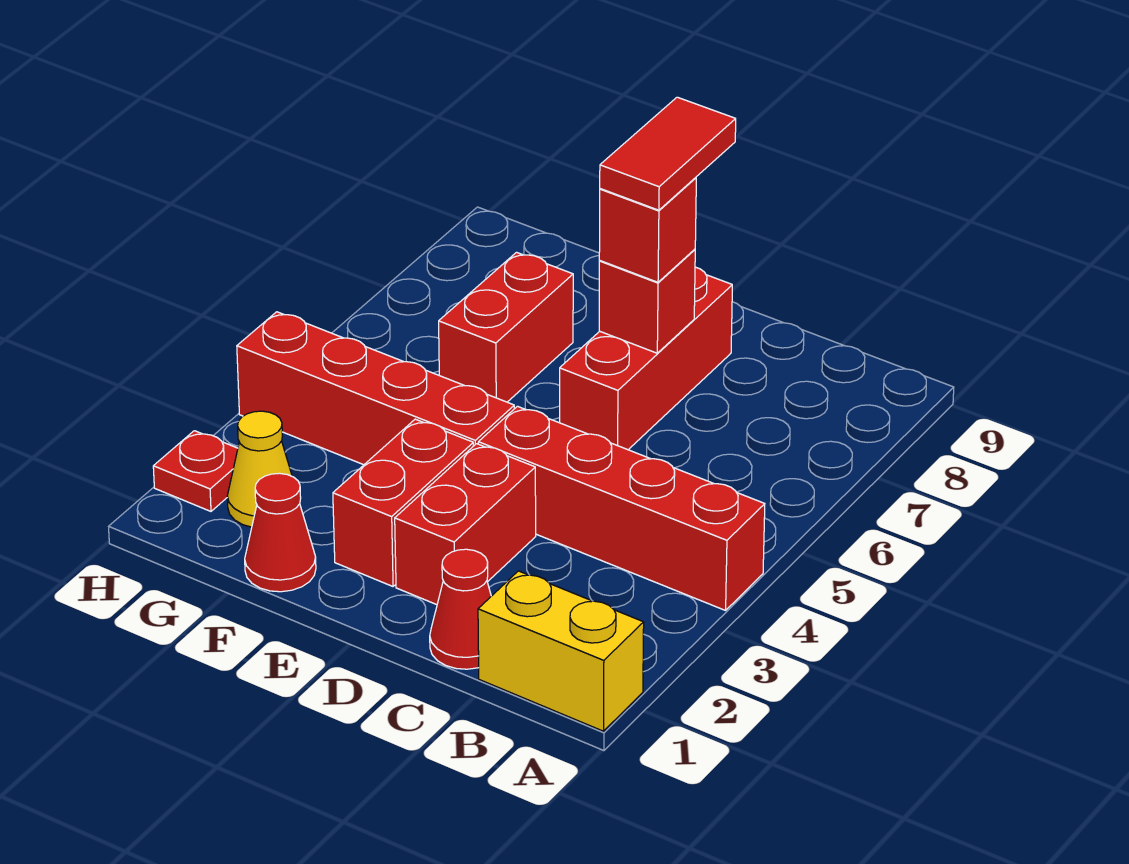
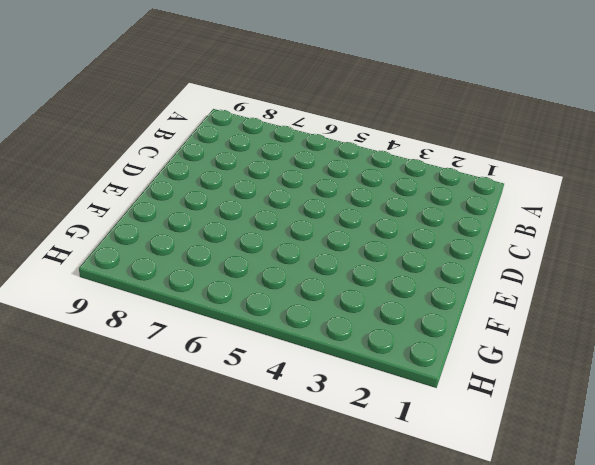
none -> yellow brick A1:B1 level 1
none -> red brick A4:D4 level 1
none -> red cone C1 level 1

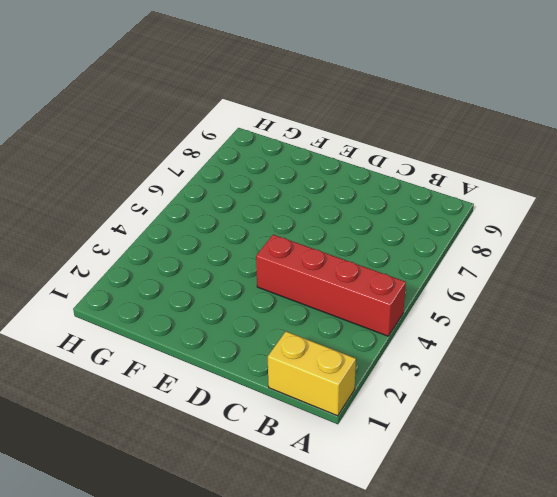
none -> red cone C1 level 1
none -> red brick D2:D3 level 1
none -> red brick D6:D8 level 1

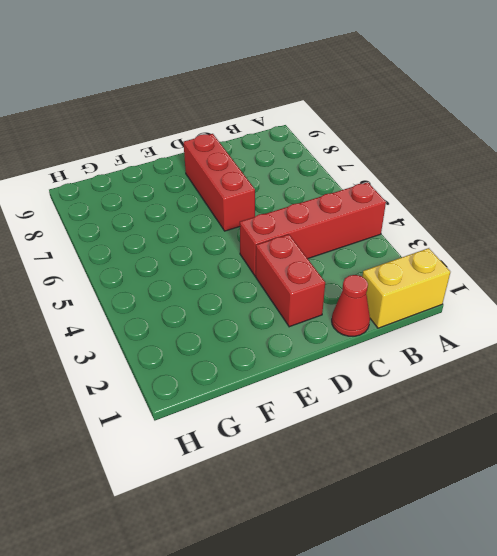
none -> red brick E2:E3 level 1
none -> red brick E4:H4 level 1
none -> red cone F1 level 1

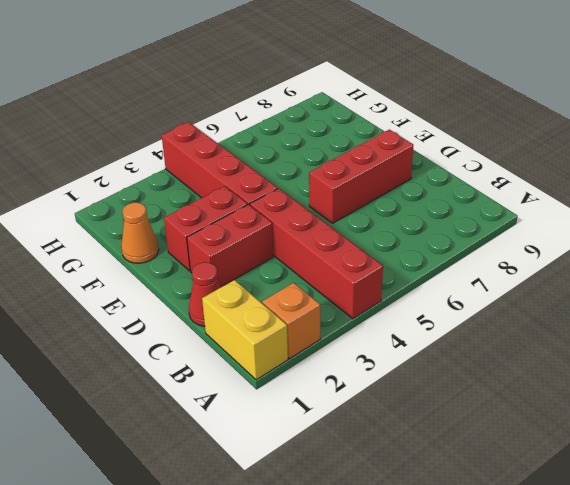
orange brick A2 level 1 -> none
orange cone F1 level 1 -> red cone F1 level 1
none -> red brick F6:F7 level 1
none -> yellow cone G2 level 1
none -> red plate H2 level 1

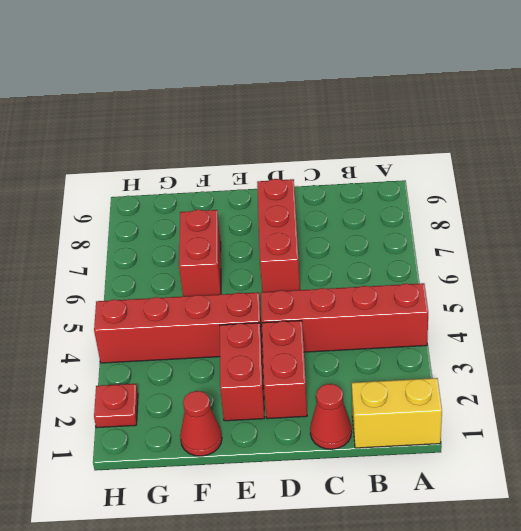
none -> yellow cone G2 level 1
none -> red brick D7 level 2
none -> red brick D7 level 3

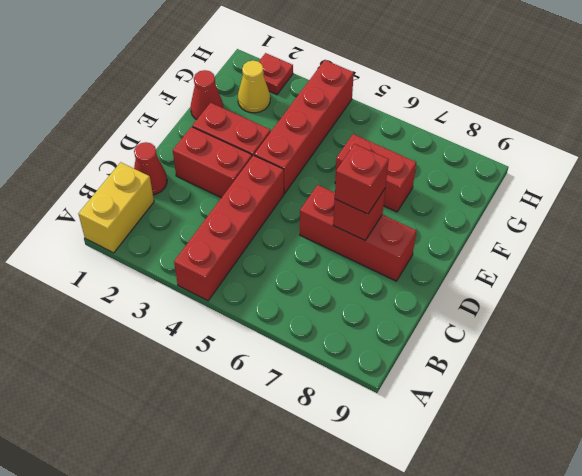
none -> red tile D7:D8 level 4

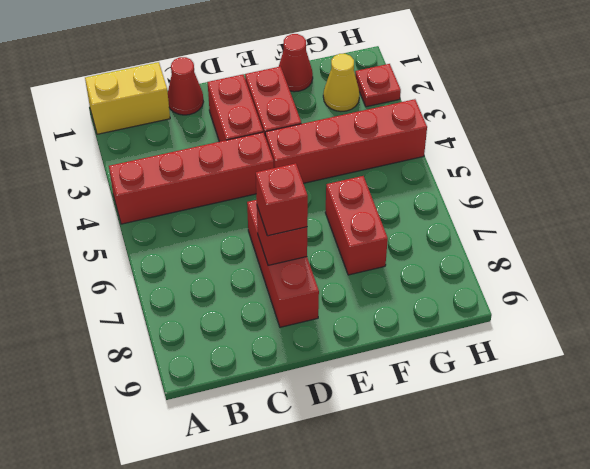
none -> red tile D7:D8 level 4

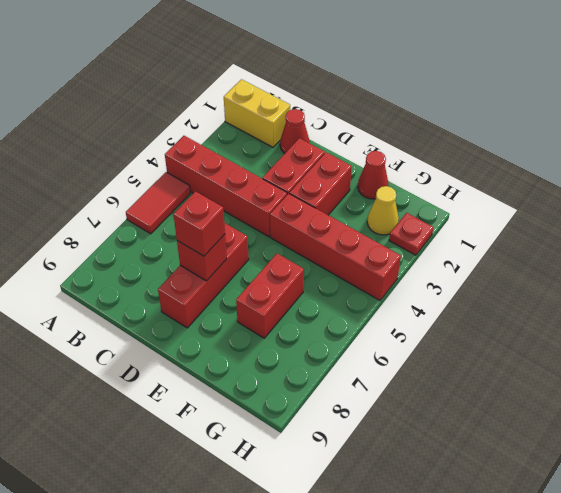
red tile A5:A6 level 1 -> red tile D7:D8 level 4

